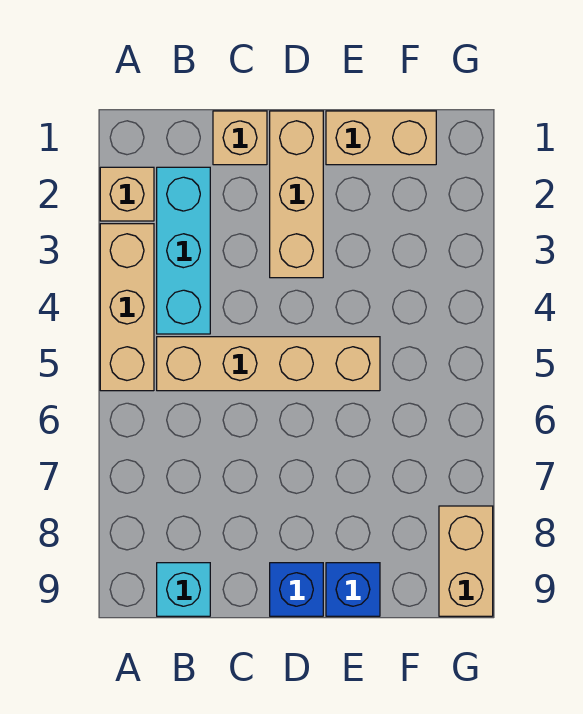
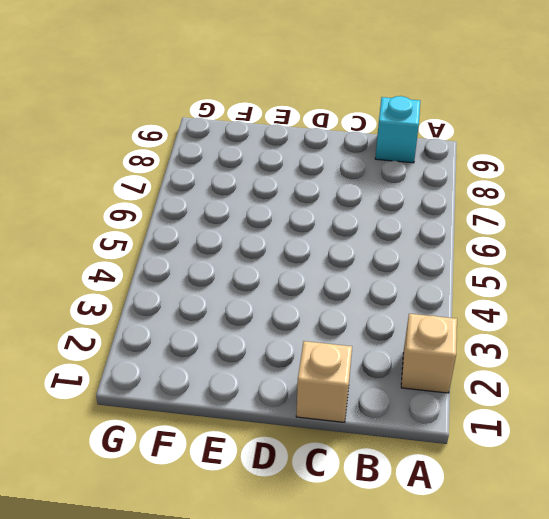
none -> tan brick A3:A5 level 1
none -> cyan brick B2:B4 level 1

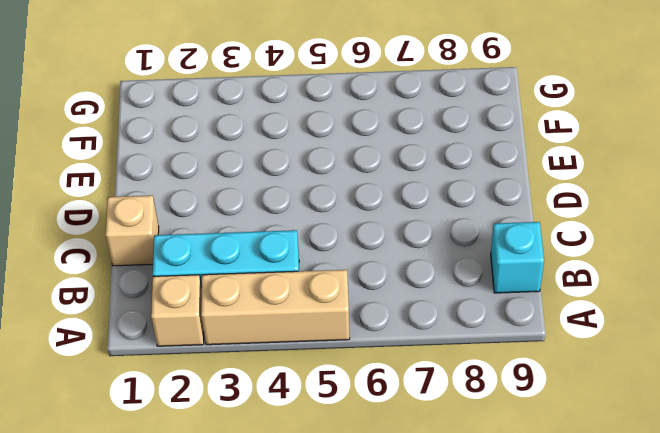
none -> tan brick B5:E5 level 1
none -> tan brick D1:D3 level 1

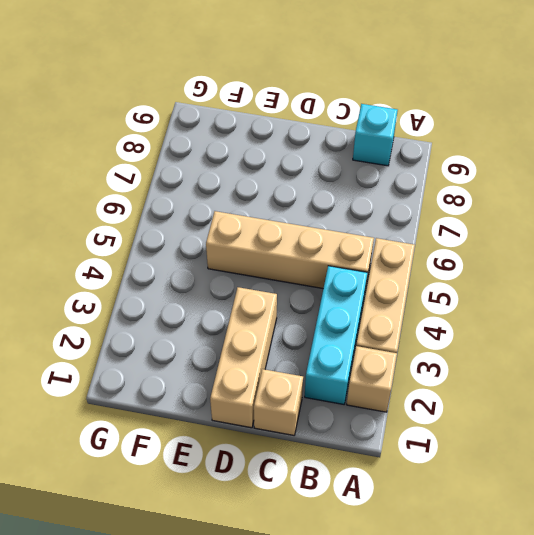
none -> blue brick D9 level 1
none -> tan brick E1:F1 level 1

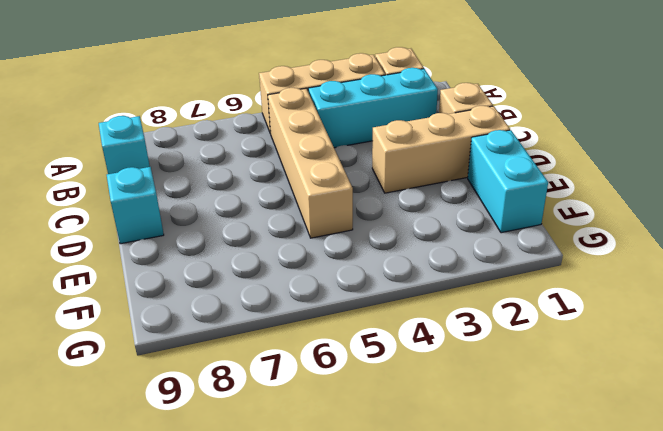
cyan brick D9 level 1 -> blue brick D9 level 1
cyan brick E1:F1 level 1 -> tan brick E1:F1 level 1
none -> blue brick E9 level 1
none -> tan brick G8:G9 level 1

